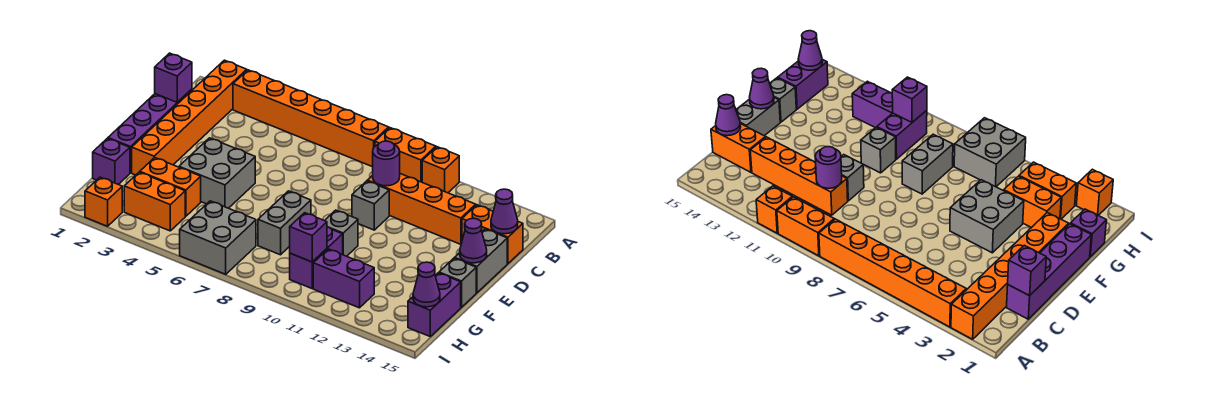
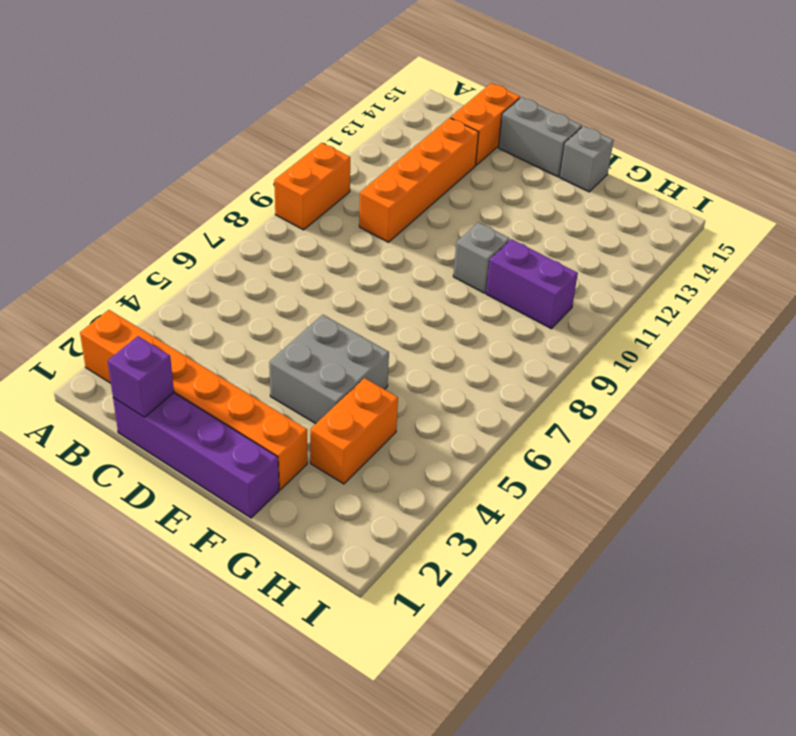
none -> orange brick A3:A8 level 1
none -> orange brick A11 level 1
none -> grey brick D10 level 1

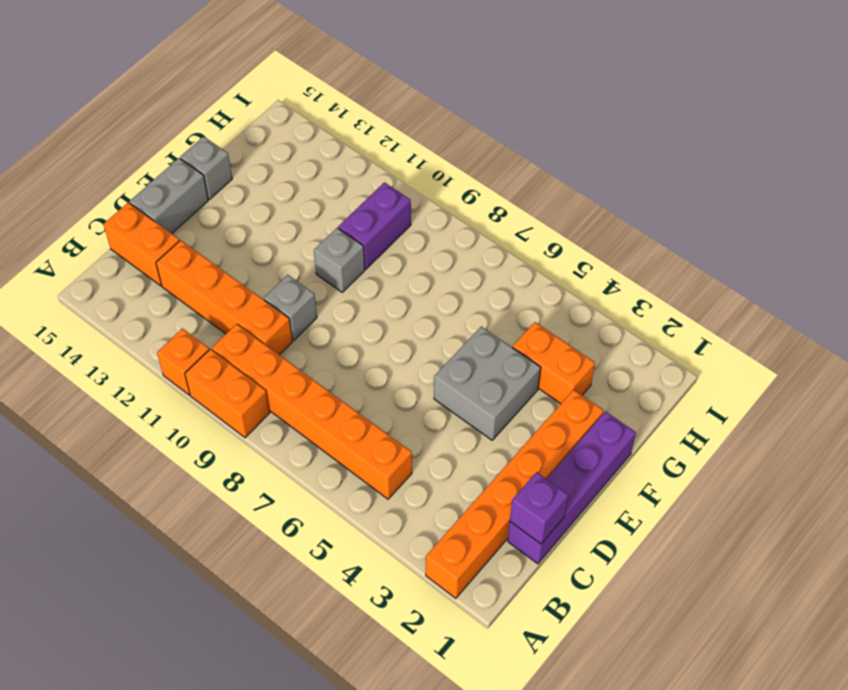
orange brick B5:B10 level 1 -> orange brick A3:A8 level 1
none -> grey brick F8:G8 level 1
none -> purple brick G1 level 1
none -> purple brick G15:H15 level 1

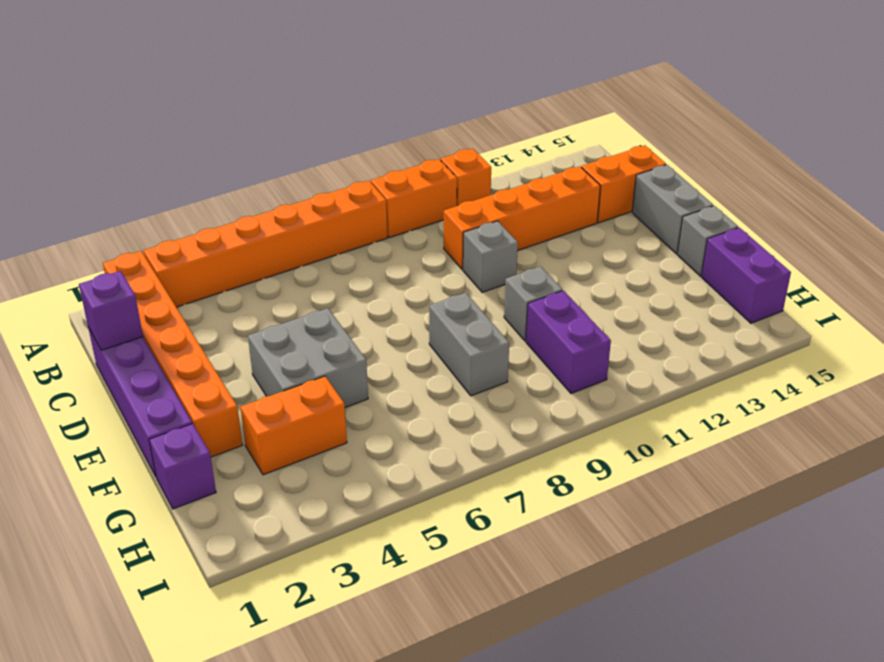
none -> orange brick H3:H4 level 1
none -> grey brick H6:I7 level 1
none -> purple brick H11:H12 level 1

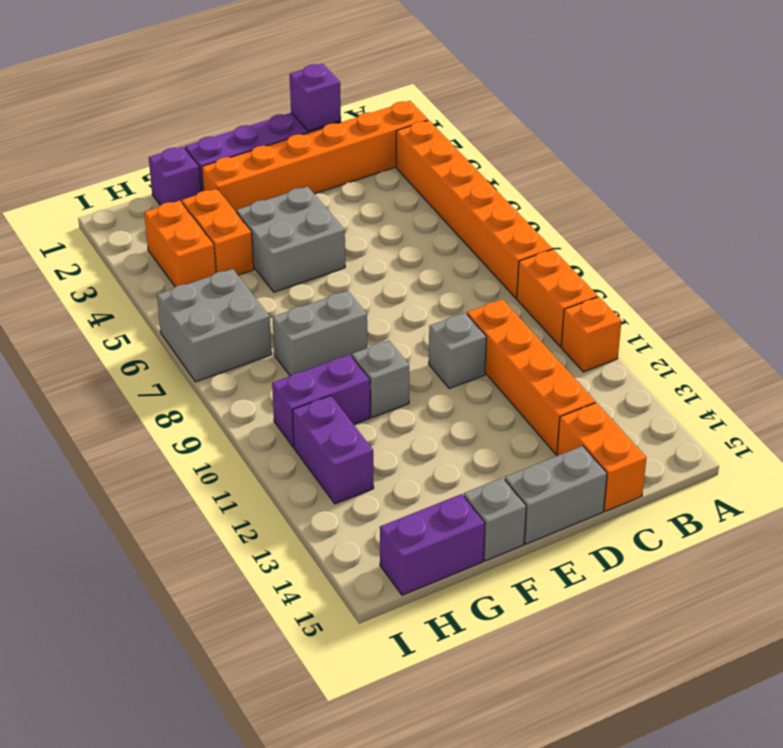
none -> orange brick I2 level 1
none -> purple round brick C10 level 2
none -> purple cone C15 level 2

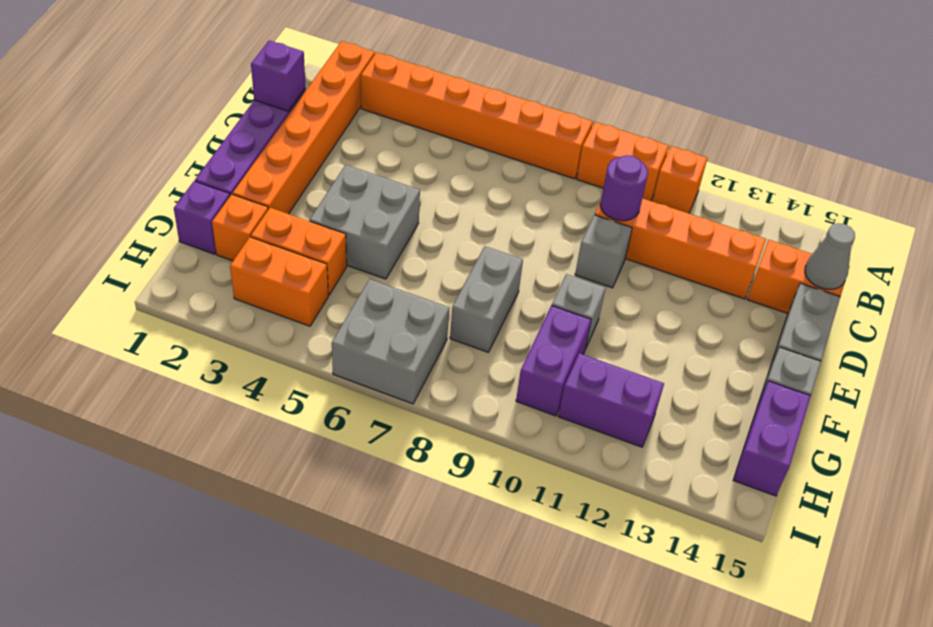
grey cone C15 level 2 -> purple cone C15 level 2
orange brick G2 level 1 -> orange brick I2 level 1
none -> purple cone E15 level 2
none -> purple brick H10 level 2
none -> purple cone H15 level 2

